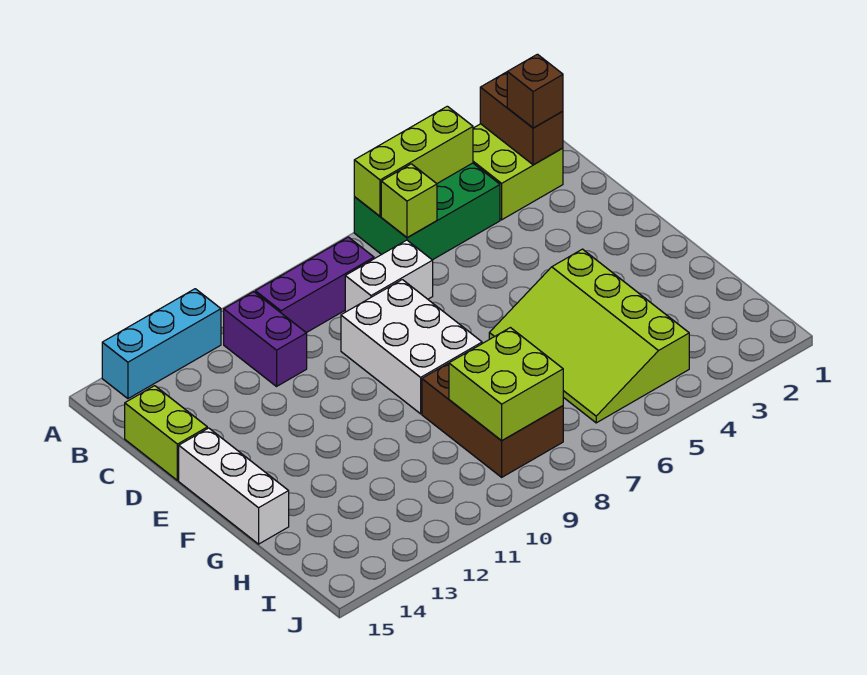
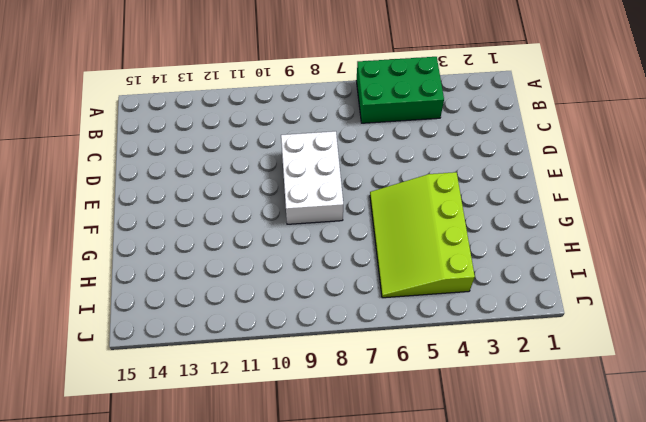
none -> lime brick A2:B3 level 1
none -> cyan brick A12:A14 level 1
none -> purple brick B8:B10 level 1

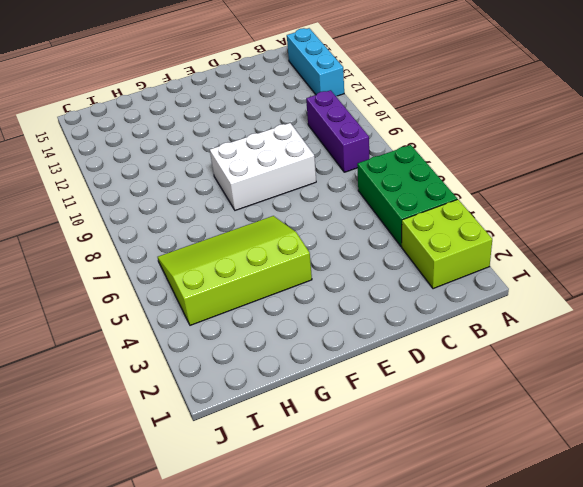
none -> purple brick B11:C11 level 1
none -> white brick C7:C8 level 1
none -> lime brick C15:D15 level 1

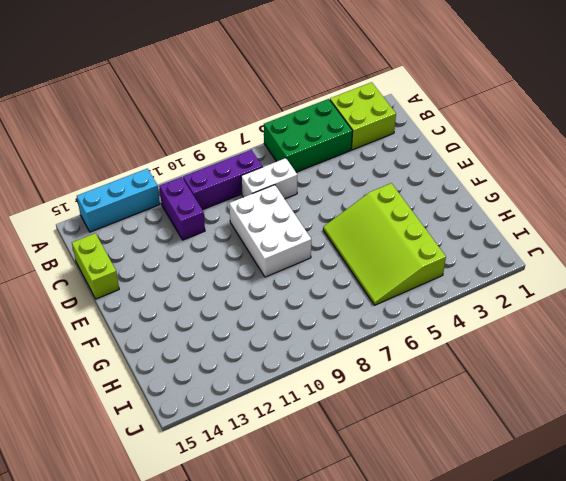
none -> white brick E15:G15 level 1
none -> brown brick G8:I9 level 1
none -> brown brick A2:B2 level 2

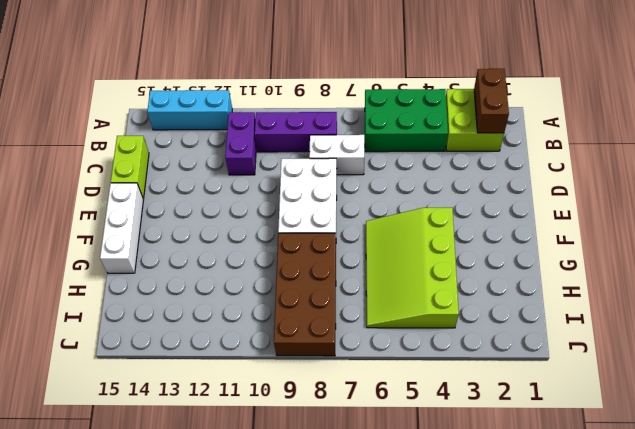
brown brick G8:J9 level 1 -> brown brick G8:I9 level 1
none -> lime brick A4:A6 level 2
none -> lime brick B6 level 2
none -> lime brick H8:I9 level 2

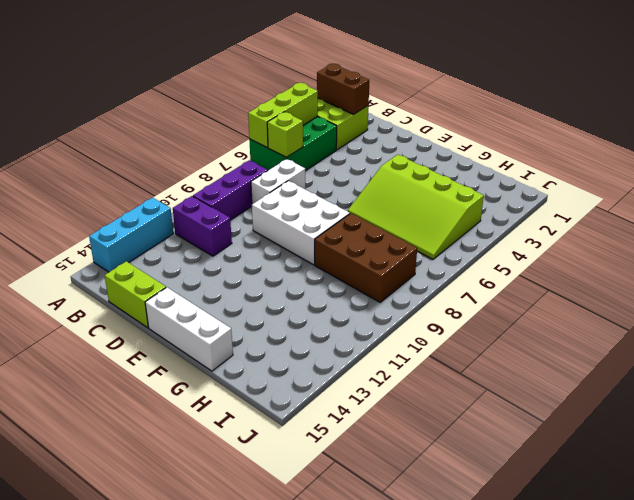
none -> lime brick H8:I9 level 2
none -> brown brick B2 level 3

